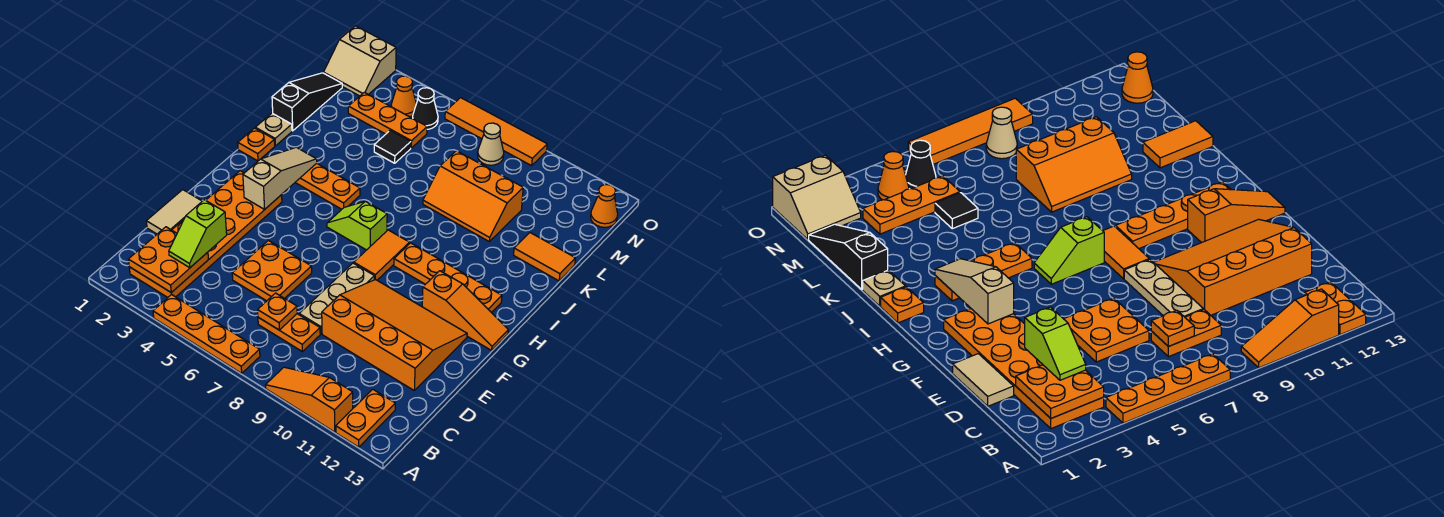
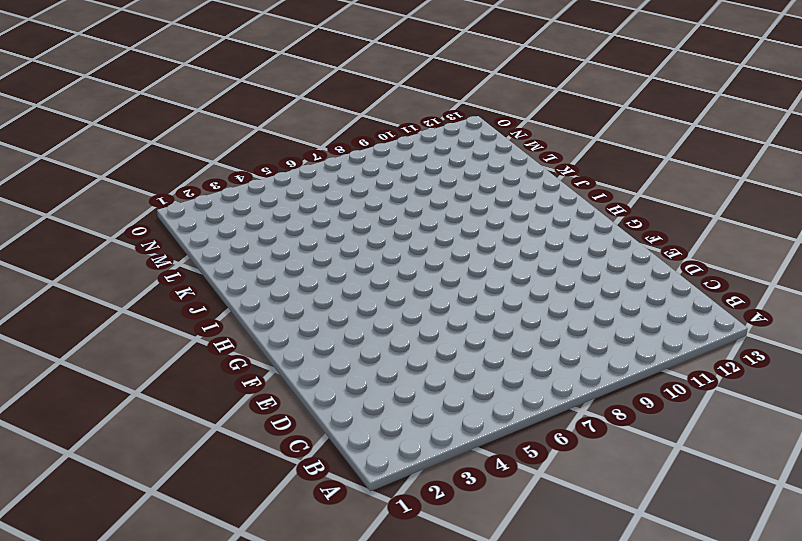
none -> orange plate A4:A7 level 1
none -> orange slope A9:A11 level 1 top 11
none -> orange plate A12:B12 level 1
none -> orange plate B2:G3 level 1

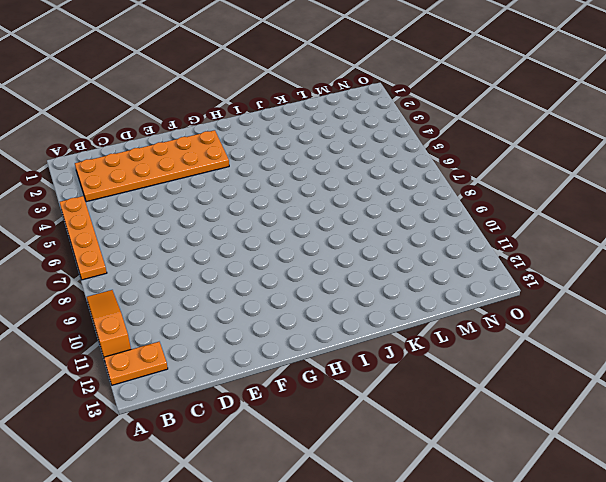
none -> orange plate C7:C8 level 1
none -> tan tile D1:E1 level 1
none -> orange plate D5:E6 level 1
none -> tan plate D8:F8 level 1

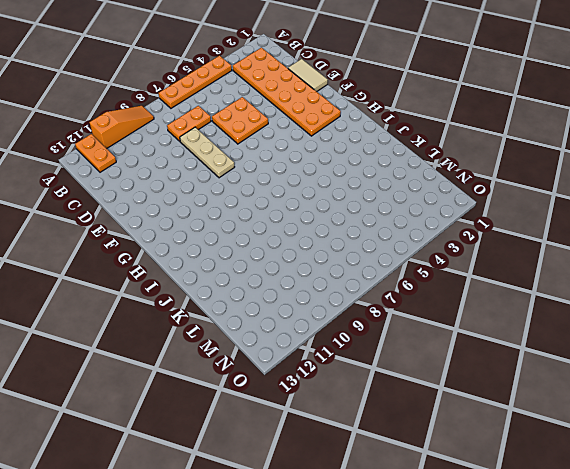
none -> orange slope D9:F12 level 1 top D
none -> orange tile G8:H8 level 1
none -> orange slope G11:G13 level 1 top 11
none -> lime slope H6:H7 level 1 top 7

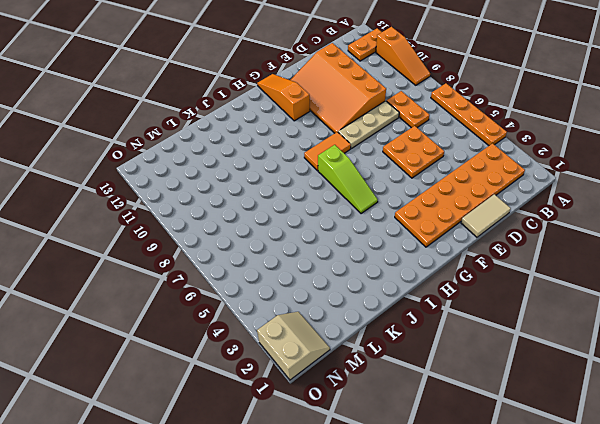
lime slope H5:H7 level 1 top 7 -> lime slope H6:H7 level 1 top 7
none -> orange plate H9:H12 level 1
none -> orange plate I1 level 1
none -> orange plate I3:I5 level 1
none -> tan plate J1 level 1

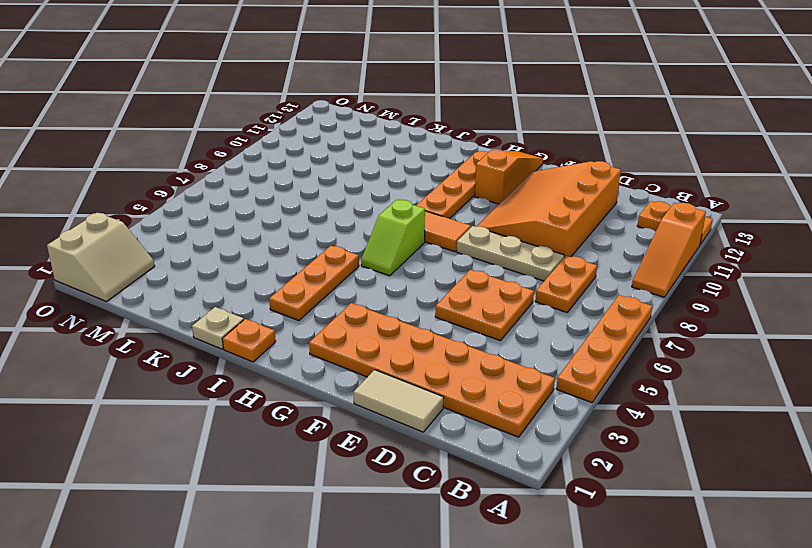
none -> black slope K1:M1 level 1 top K
none -> orange slope K8:L10 level 1 top L
none -> orange tile K12:K13 level 1
none -> black tile L5 level 1

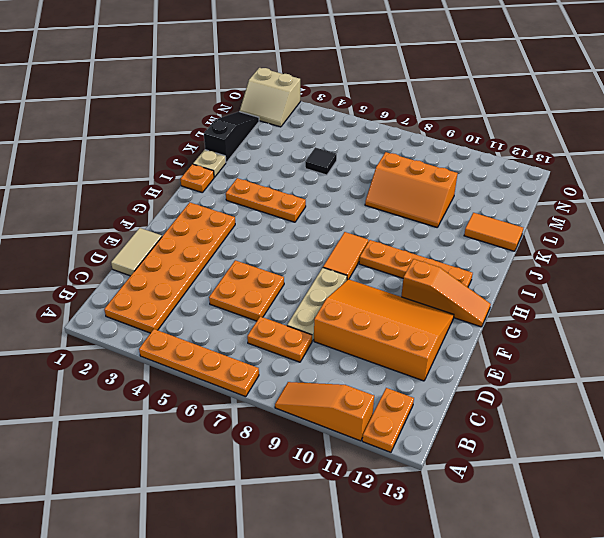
none -> lime slope H6:H7 level 1 top 7
none -> orange plate M3:M5 level 1
none -> orange cone N4 level 1
none -> black cone N5 level 1

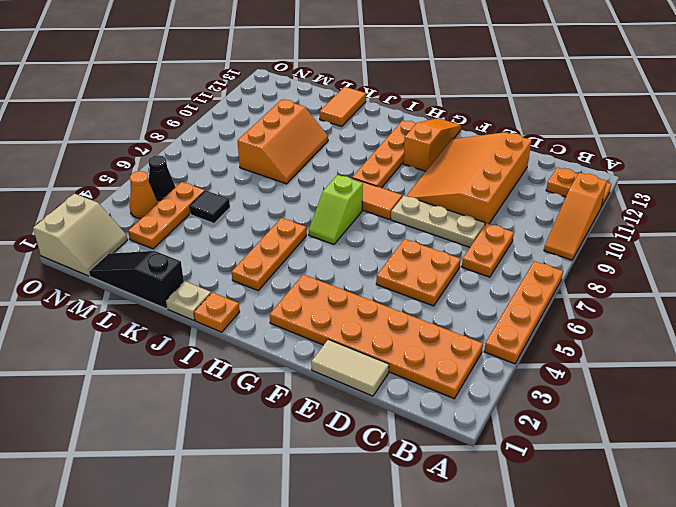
none -> tan cone N8 level 1
none -> orange cone N13 level 1
none -> orange tile O6:O9 level 1
none -> orange plate B2:C3 level 2

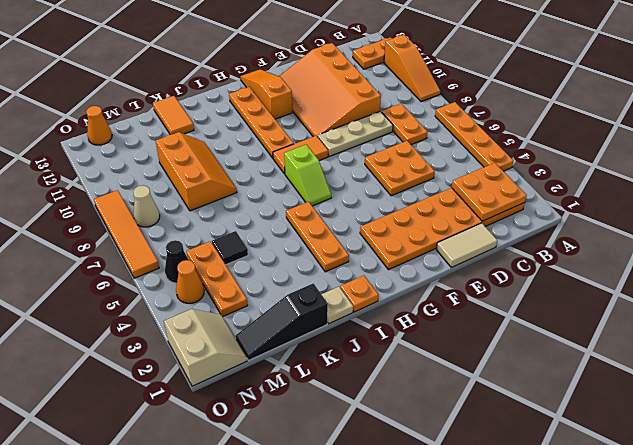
none -> orange plate C7 level 2
none -> tan slope G3:I3 level 2 top G
none -> lime slope C3:D3 level 3 top D

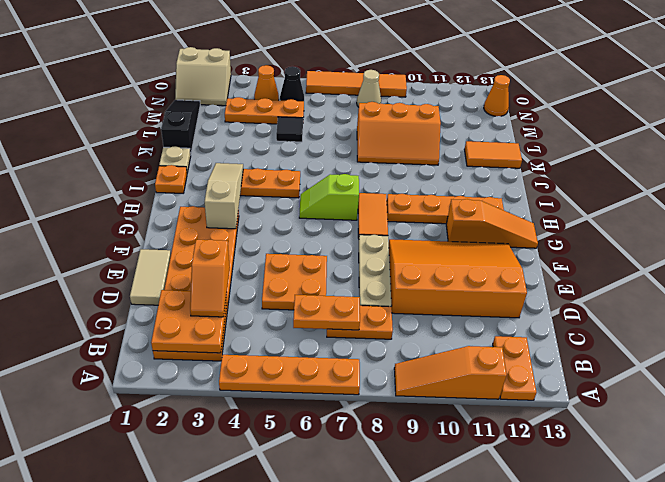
orange slope C3:D3 level 3 top D -> lime slope C3:D3 level 3 top D
orange plate C6:C7 level 2 -> orange plate C7 level 2

